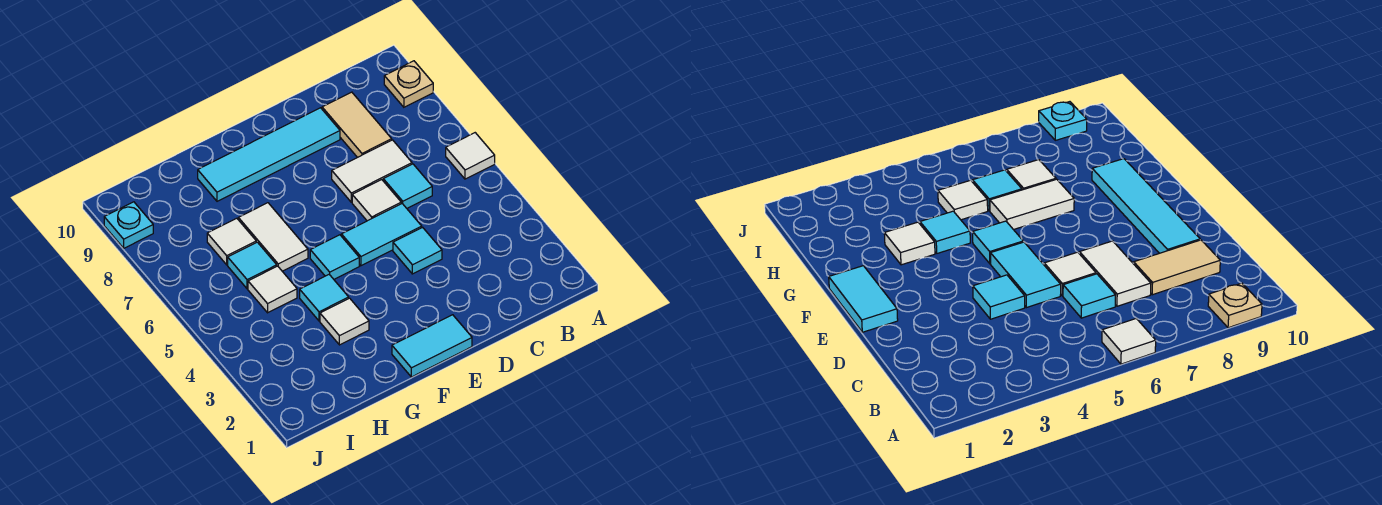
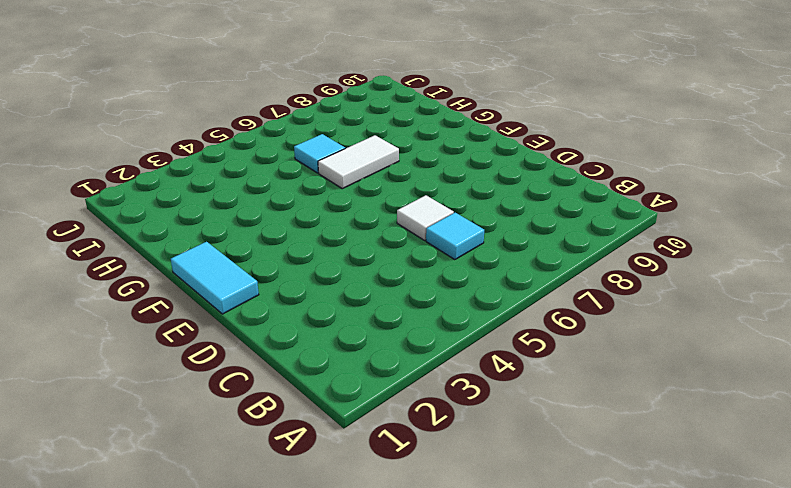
none -> white tile A6 level 1
none -> tan plate A9 level 1
none -> white tile C7:D7 level 1

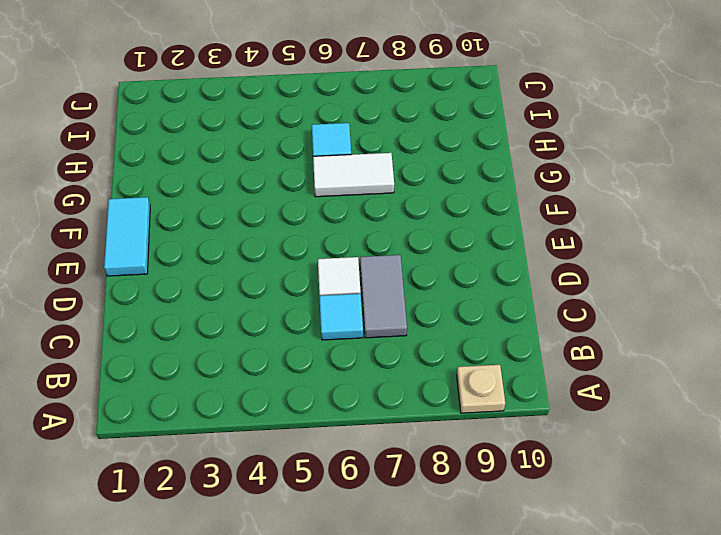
grey tile C7:D7 level 1 -> white tile C7:D7 level 1
none -> white tile A6 level 1
none -> tan tile C8:C9 level 1
none -> cyan tile D4 level 1

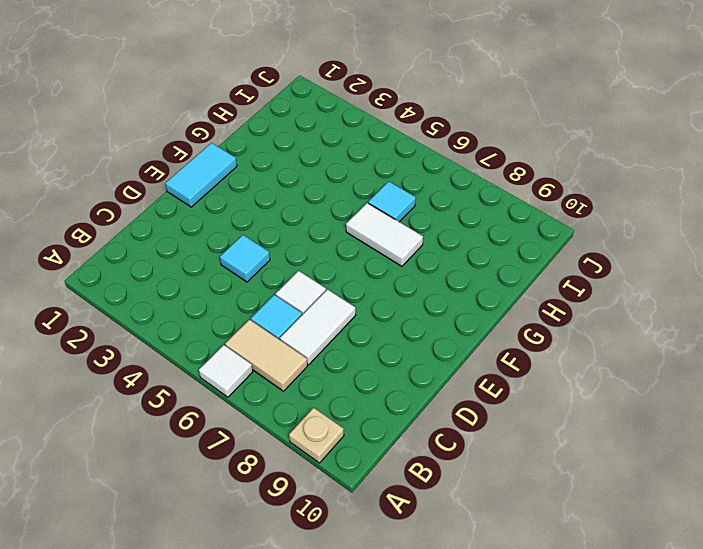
tan tile B6:B7 level 1 -> tan tile C8:C9 level 1
none -> cyan tile D5:E5 level 1
none -> cyan tile D9:G9 level 1
none -> cyan tile F5 level 1

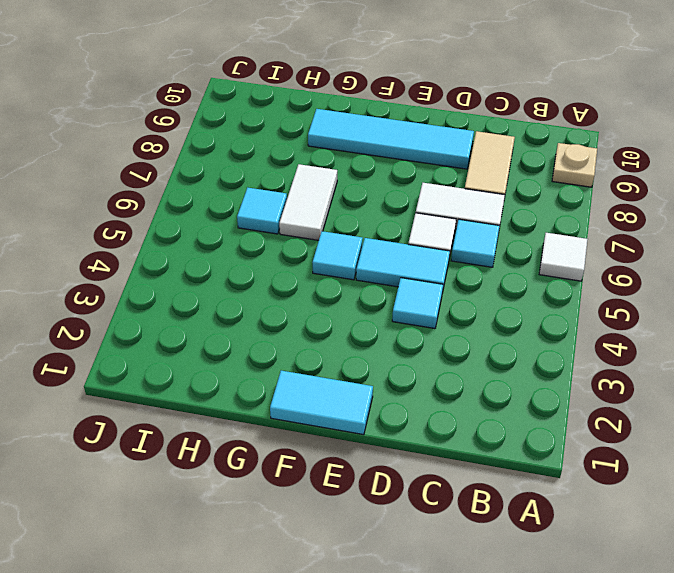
none -> white tile G3 level 1
none -> cyan tile G4 level 1
none -> white tile H5 level 1

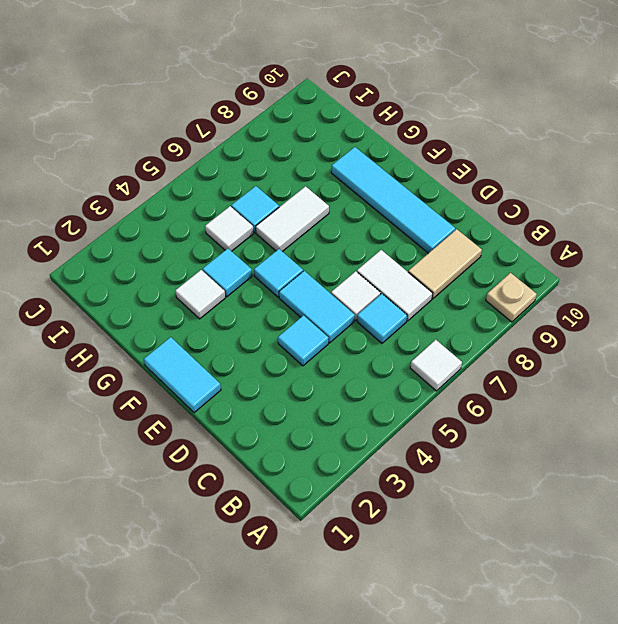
none -> white tile H7 level 1
none -> cyan plate J9 level 1

